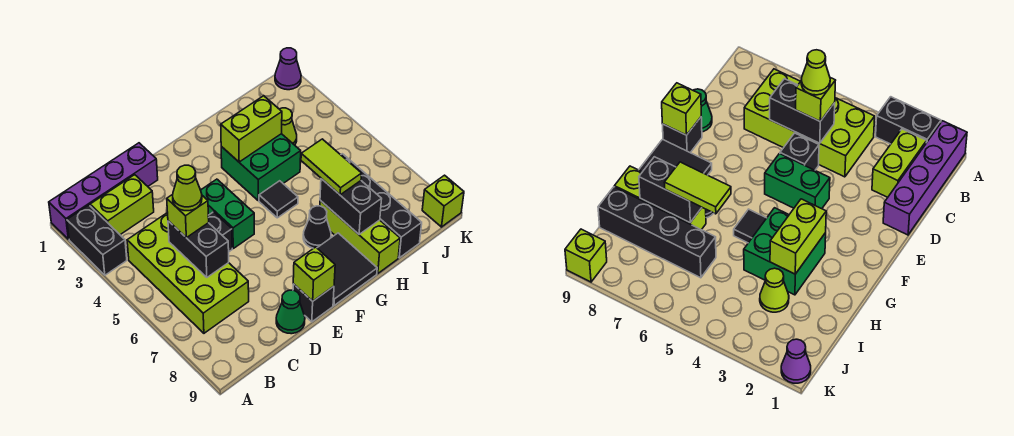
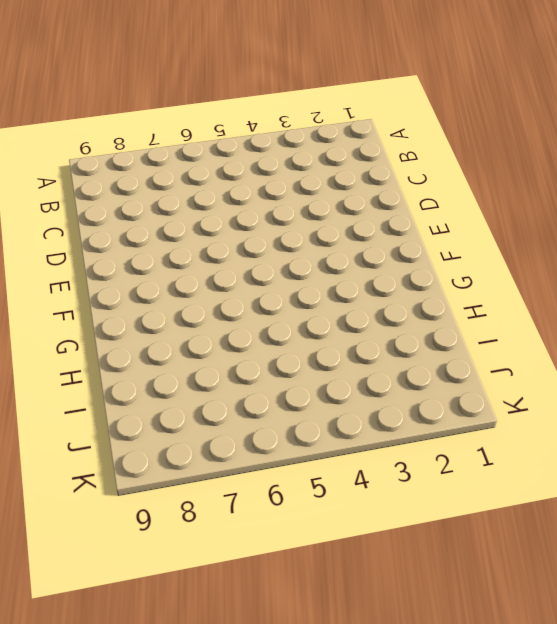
none -> purple brick A1:D1 level 1
none -> black brick A2:A3 level 1
none -> lime brick B2:C2 level 1

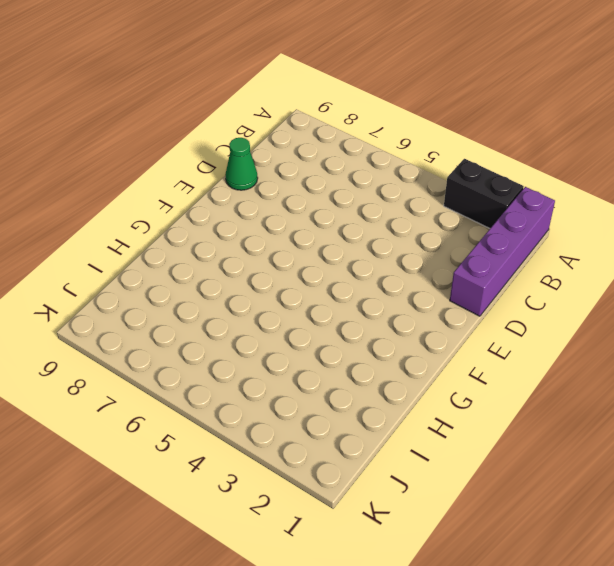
none -> lime brick B2:C2 level 1
none -> lime brick B4:C7 level 1
none -> black brick D5 level 1

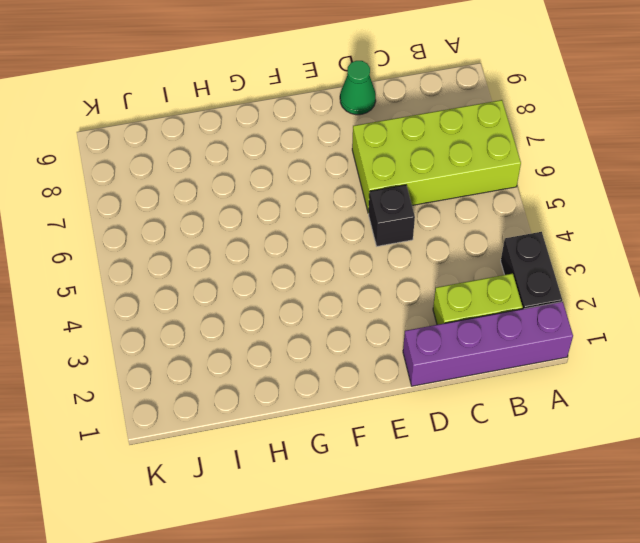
lime brick A6:D7 level 1 -> lime brick B4:C7 level 1
none -> green brick E4:E5 level 1
none -> black brick E9 level 1
none -> black tile F8:G9 level 1

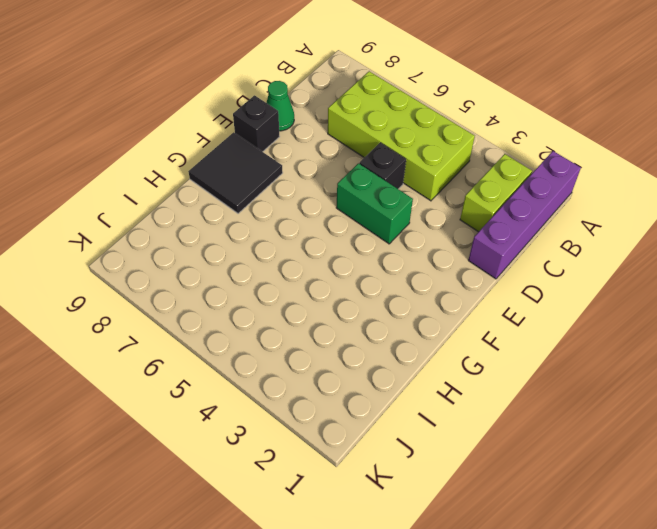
none -> black brick A2:A3 level 1
none -> green brick G3:H4 level 1
none -> black tile G5 level 1

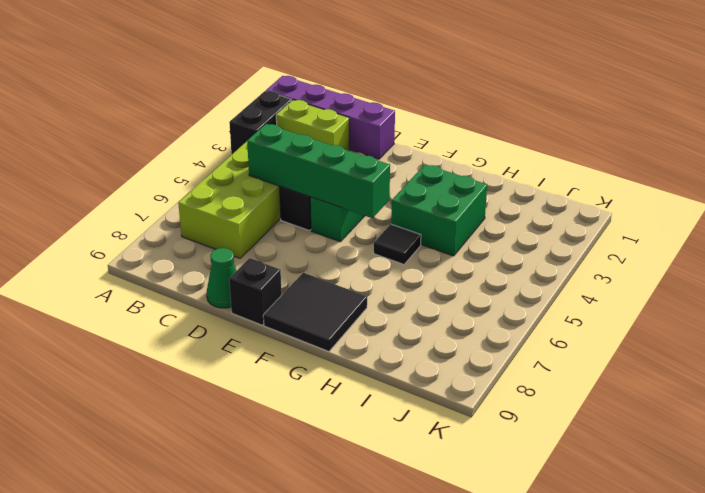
green brick C5:F5 level 2 -> black brick C5:C6 level 2
none -> black cone G7 level 1
none -> lime brick H7:H9 level 1
none -> lime cone I3 level 1

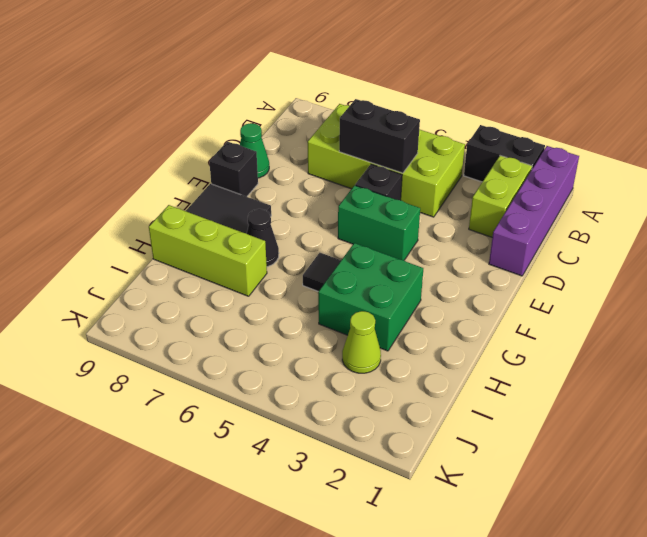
none -> black brick I6:I9 level 1
none -> purple cone K1 level 1
none -> lime brick K9 level 1

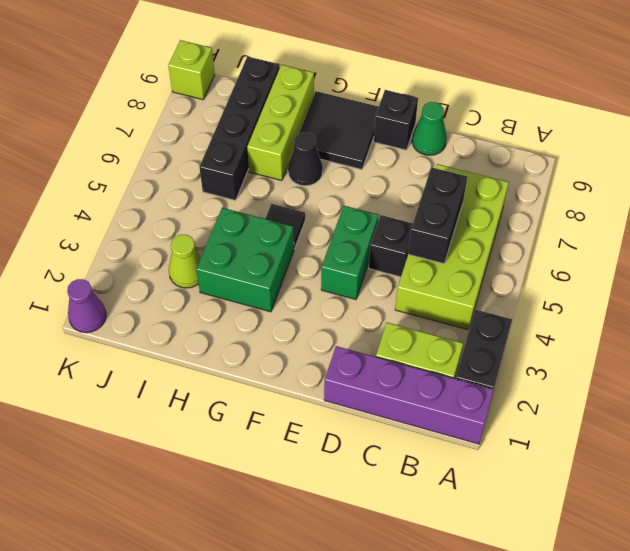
none -> lime brick E9 level 2
none -> lime brick G3:H3 level 2
none -> black brick H7:H8 level 2

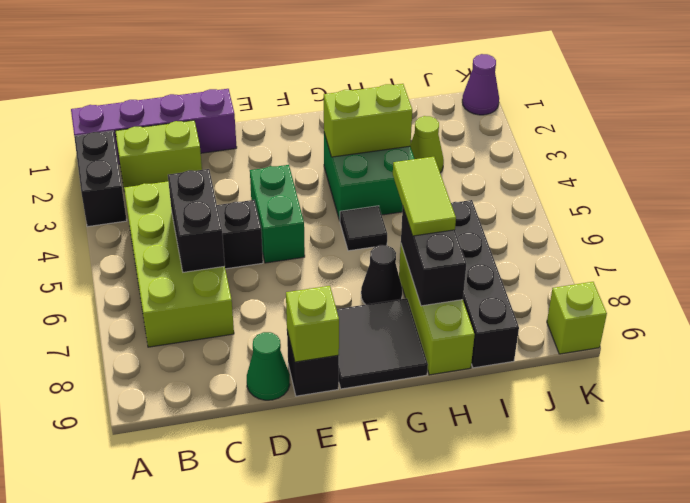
none -> lime brick C5 level 3
none -> lime cone C5 level 4

